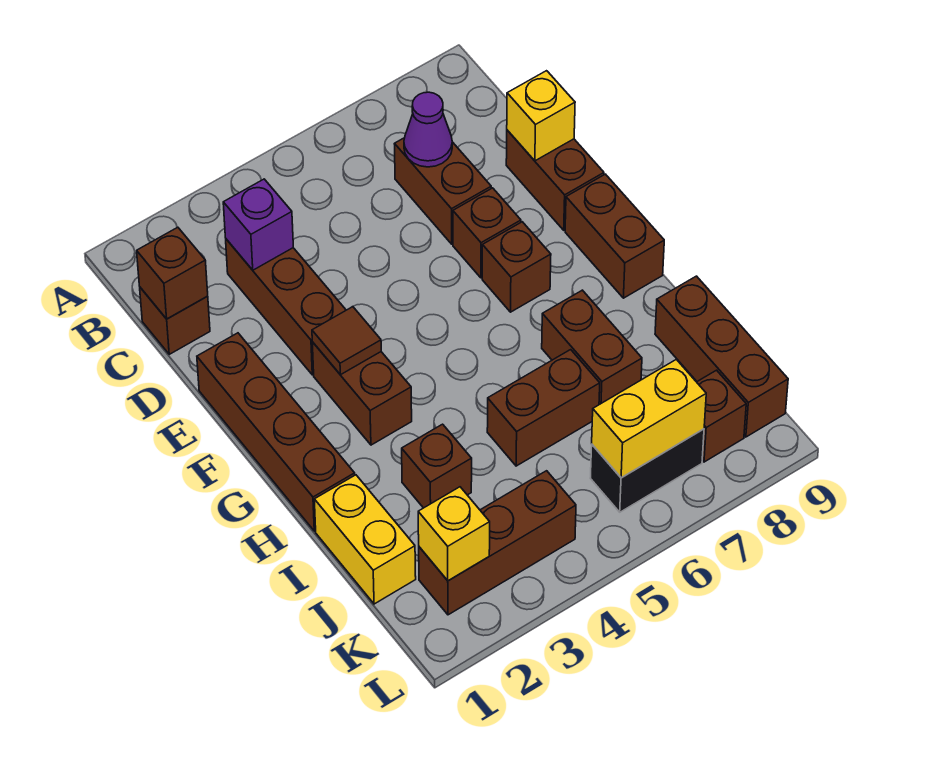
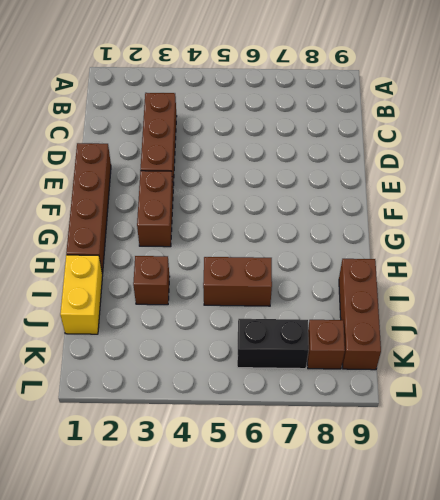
none -> brown brick C1 level 1
none -> brown brick C7:D7 level 1
none -> brown brick D9:E9 level 1

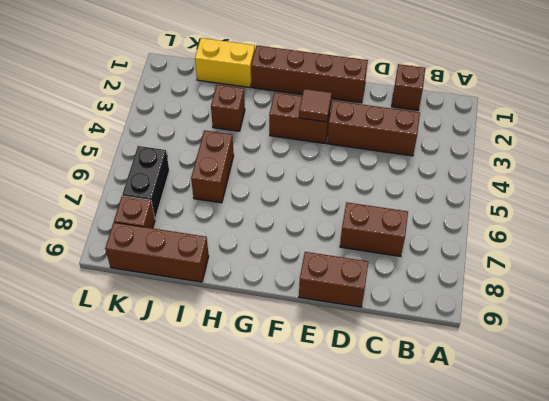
none -> brown brick E7 level 1
none -> brown brick F7 level 1
none -> brown brick F9:G9 level 1

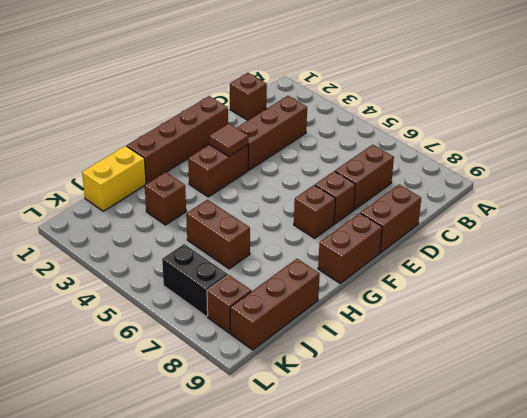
none -> brown brick H7:I7 level 1
none -> brown brick K2:K4 level 1
none -> brown brick C1 level 2

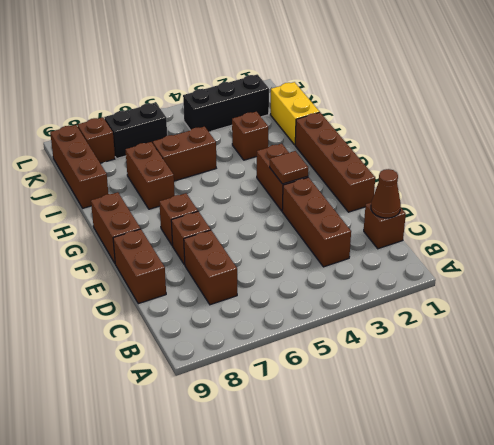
brown cone C1 level 2 -> brown brick C1 level 2
black brick K2:K4 level 1 -> brown brick K2:K4 level 1
none -> purple brick C3 level 2
none -> purple cone C7 level 2
none -> yellow brick D9 level 2

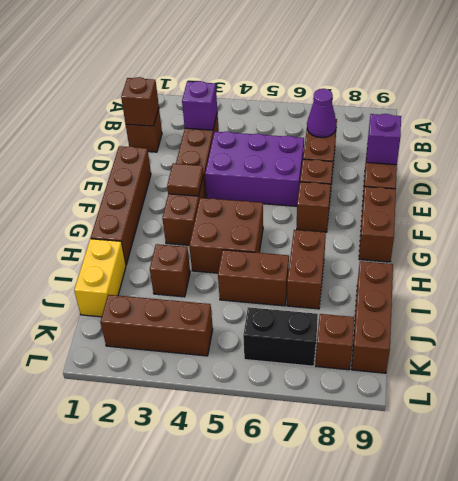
purple brick D4:E6 level 1 -> none
purple brick D9 level 2 -> yellow brick D9 level 2
brown brick G4:H5 level 1 -> none
none -> yellow brick K2 level 2
none -> yellow brick K6:K7 level 2

